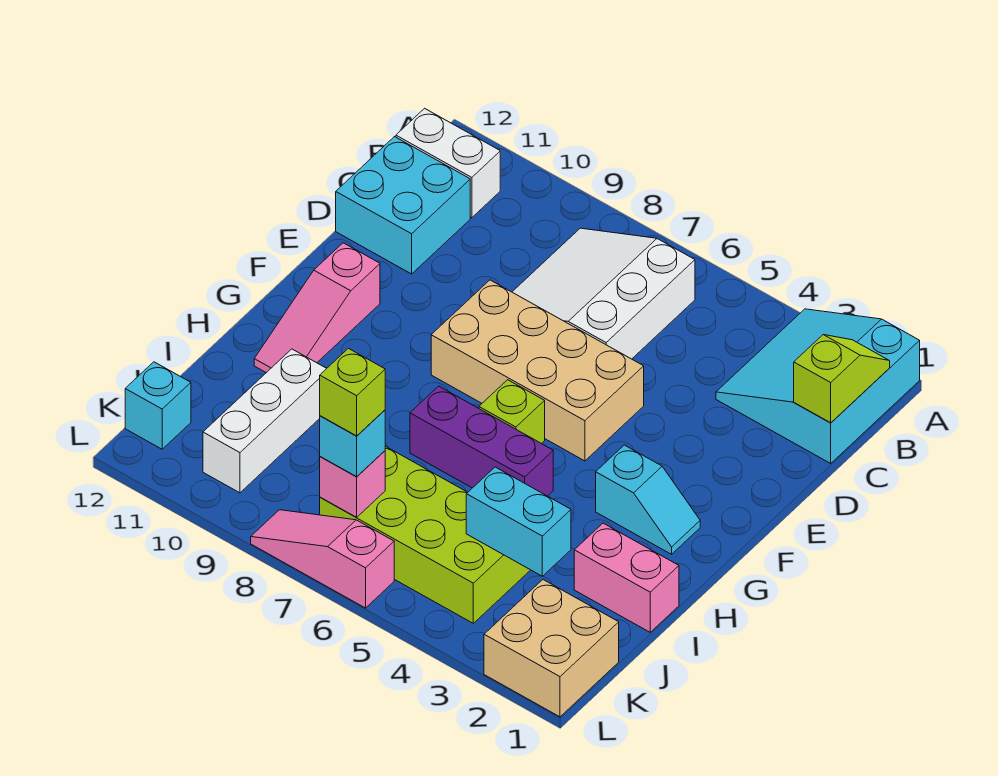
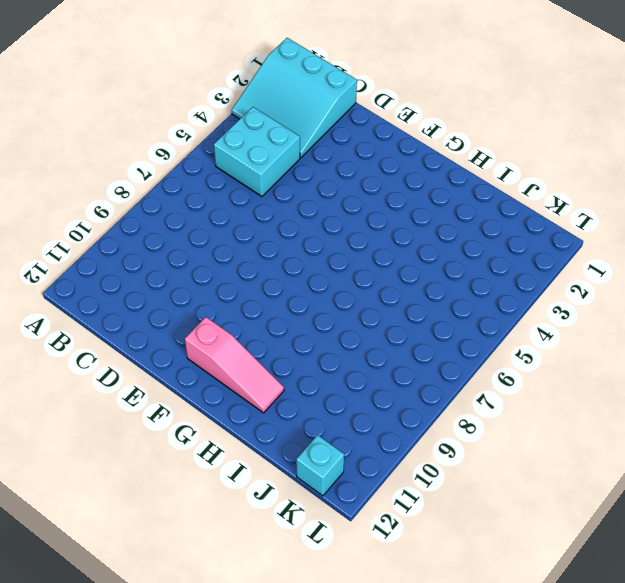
cyan brick B4:C5 level 1 -> cyan brick C11:D12 level 1
none -> white slope B6:D8 level 1 top 6
none -> white brick B11:B12 level 1
none -> tan brick E5:F8 level 1

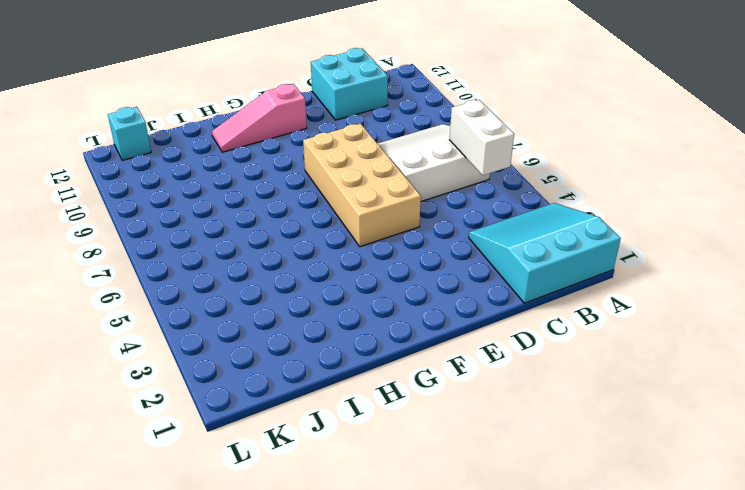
white brick B5:B6 level 2 -> white brick B11:B12 level 1
none -> cyan slope G2:G3 level 1 top 3
none -> lime brick G6 level 1
none -> purple brick H5:H7 level 1

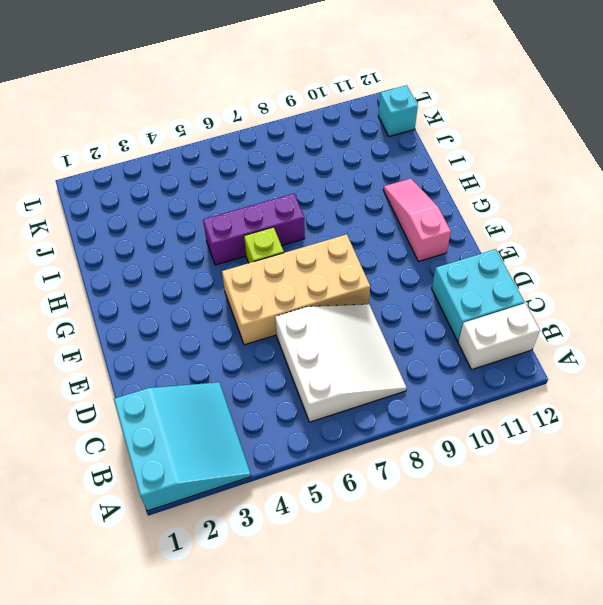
none -> cyan slope G2:G3 level 1 top 3
none -> pink brick I1:I2 level 1
none -> white brick I10:K10 level 1

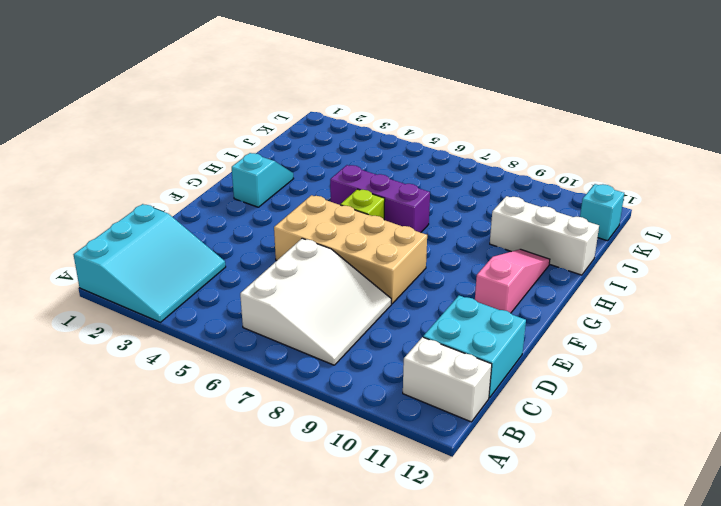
cyan slope G2:H2 level 1 top G -> cyan slope G2:G3 level 1 top 3
white brick I10:I12 level 1 -> white brick I10:K10 level 1
none -> pink brick I1:I2 level 1
none -> lime brick J4:K7 level 1
none -> tan brick K1:L2 level 1

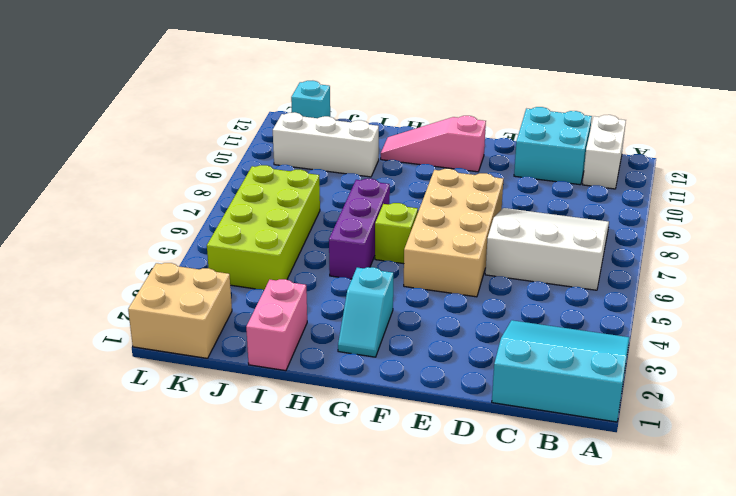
none -> pink slope L6:L8 level 1 top 6
none -> lime slope B1:C1 level 2 top C
none -> cyan brick J3:J4 level 2

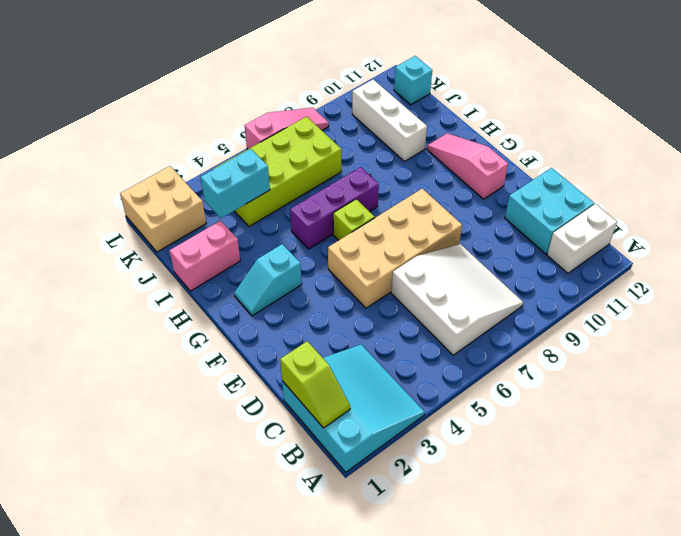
none -> pink brick K7 level 2
none -> cyan brick K7 level 3
none -> lime brick K7 level 4

